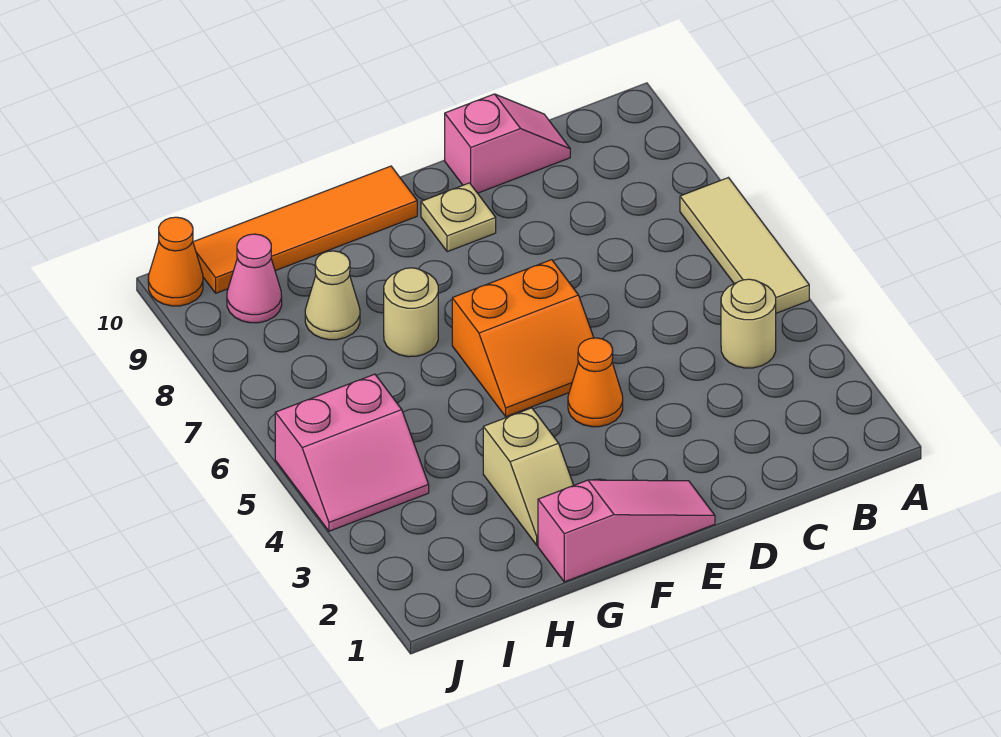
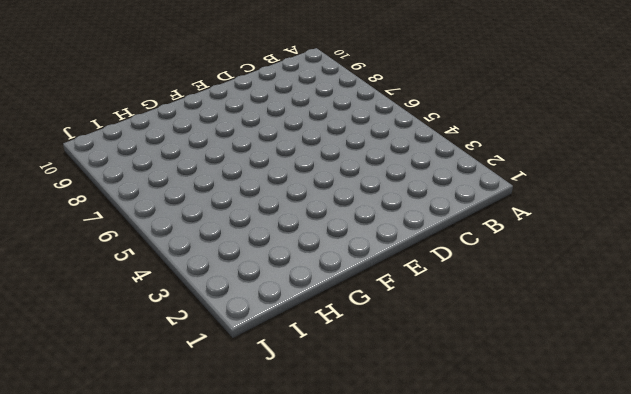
none -> tan tile A5:A7 level 1
none -> tan round brick B4 level 1
none -> pink slope C10:D10 level 1 top D

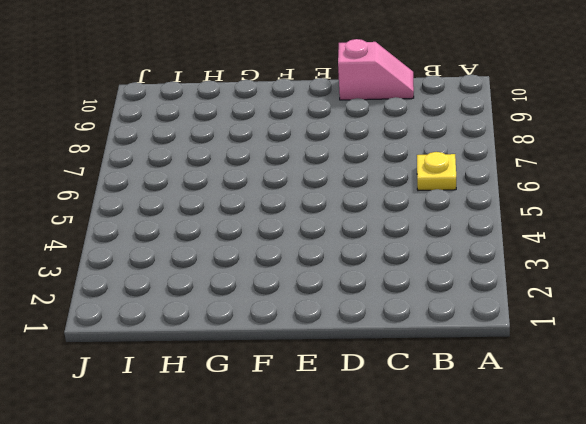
yellow plate B6 level 1 -> none
none -> tan tile A5:A7 level 1
none -> tan round brick B4 level 1
none -> pink slope E1:G1 level 1 top G

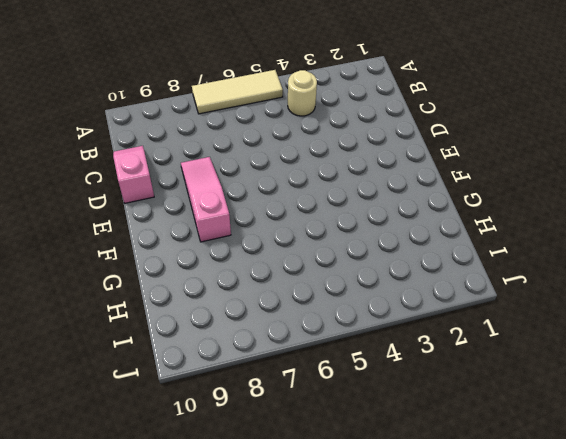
pink slope D8:F8 level 1 top F -> pink slope E1:G1 level 1 top G
none -> orange cone E4 level 1
none -> orange slope E5:F6 level 1 top 6
none -> tan plate E9 level 1

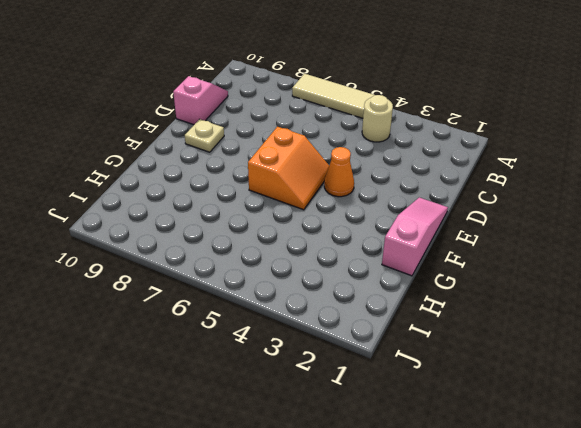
none -> orange tile F10:I10 level 1
none -> tan slope G2:G3 level 1 top 3
none -> tan round brick G7 level 1

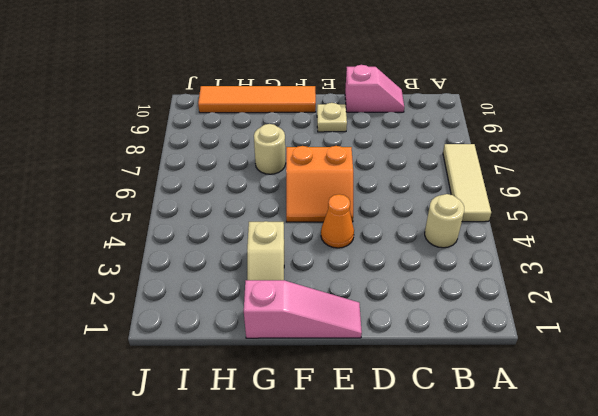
none -> tan cone H8 level 1
none -> pink slope I4:J5 level 1 top 5
none -> pink cone I9 level 1

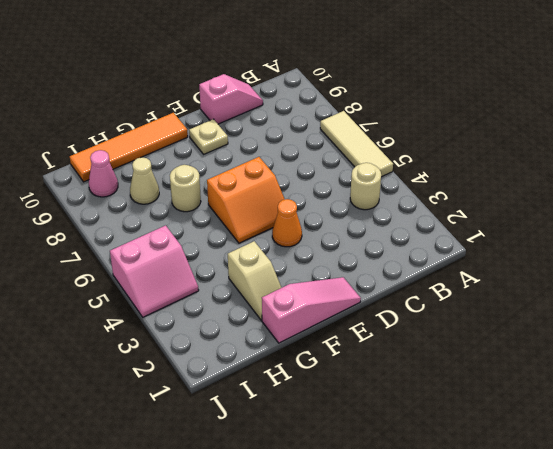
none -> orange cone J10 level 1

